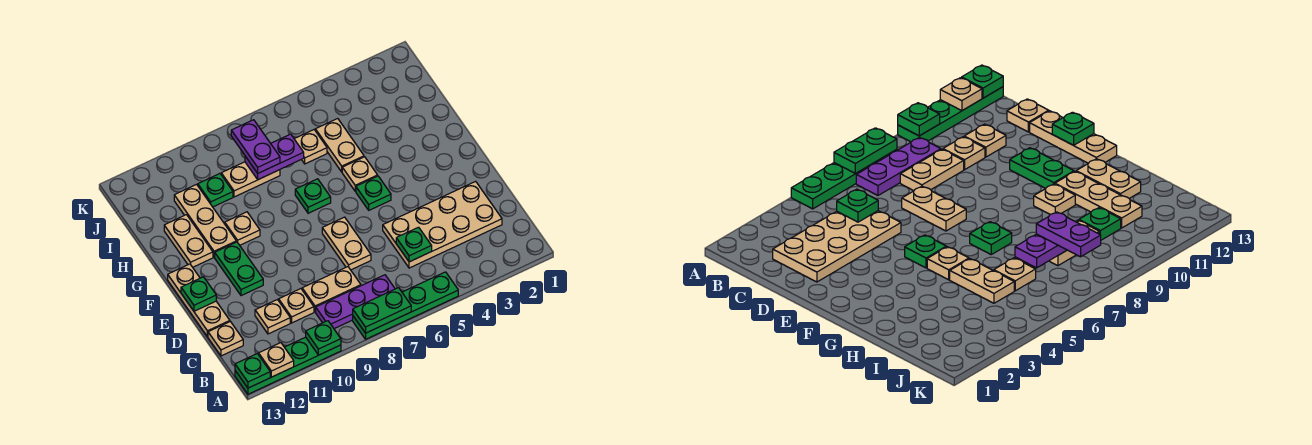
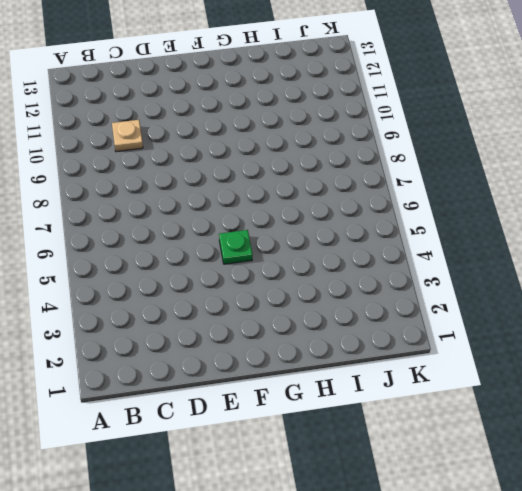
none -> green plate A5:A8 level 1
none -> green plate A10:A13 level 1
none -> purple plate B7:B9 level 1

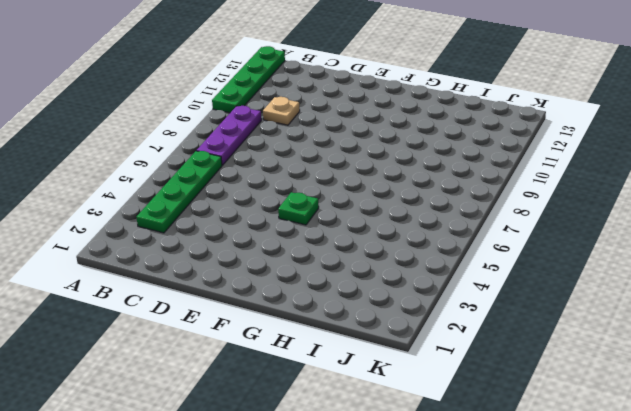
green plate B3:B6 level 1 -> green plate A5:A8 level 1
none -> tan plate C2:D5 level 1
none -> tan plate C8:C9 level 1
none -> tan plate C11 level 1

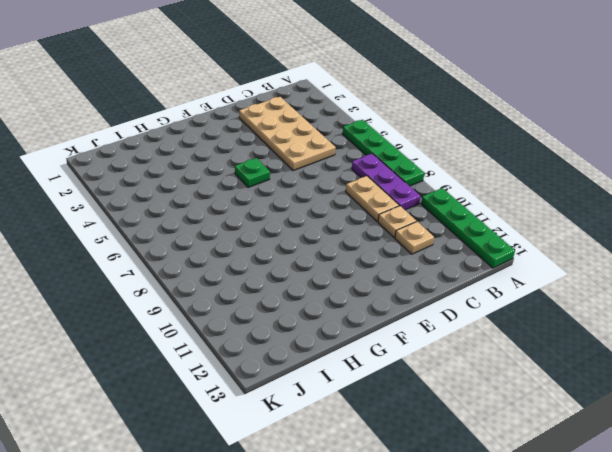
none -> tan plate C13 level 1
none -> tan plate D7:E7 level 1
none -> tan plate D13:F13 level 1

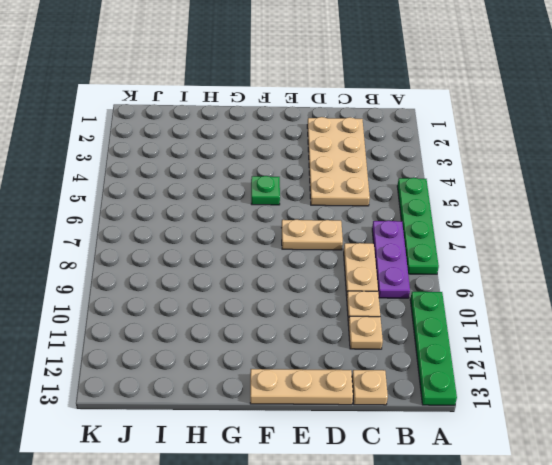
none -> green plate E11:F11 level 1
none -> tan plate G5 level 1
none -> green plate G7 level 1

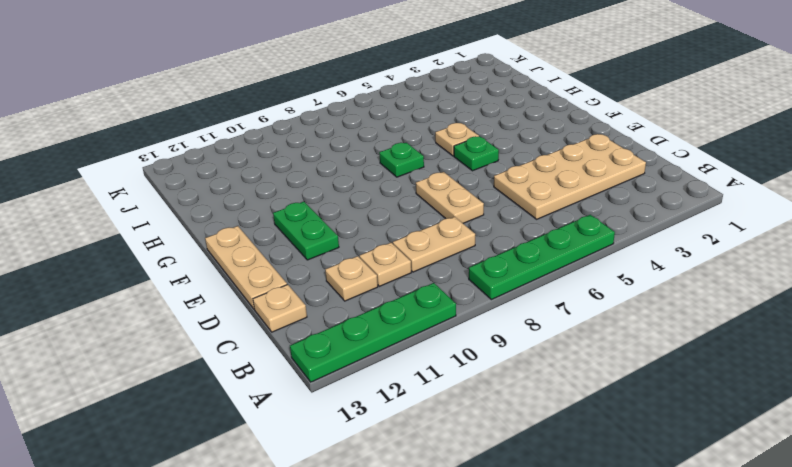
none -> purple plate B7:B9 level 1
none -> tan plate G10 level 1
none -> tan plate G11:I11 level 1

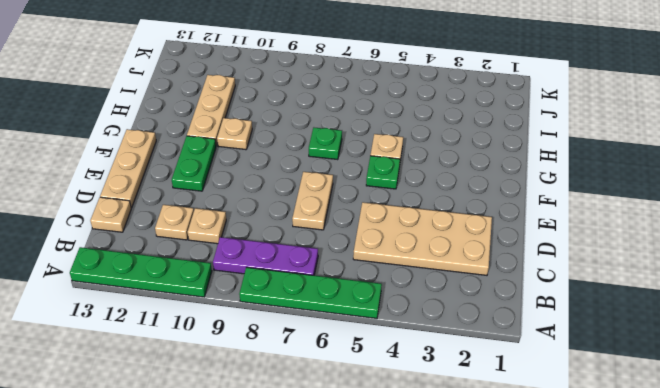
none -> tan plate C8:C9 level 1
none -> tan plate G12:H12 level 1
none -> tan plate H5:I5 level 1

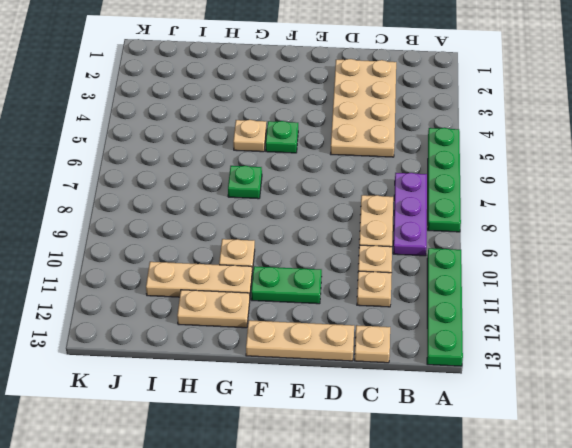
none -> tan plate D7:E7 level 1
none -> tan plate H5:I5 level 1
none -> tan plate I6 level 1

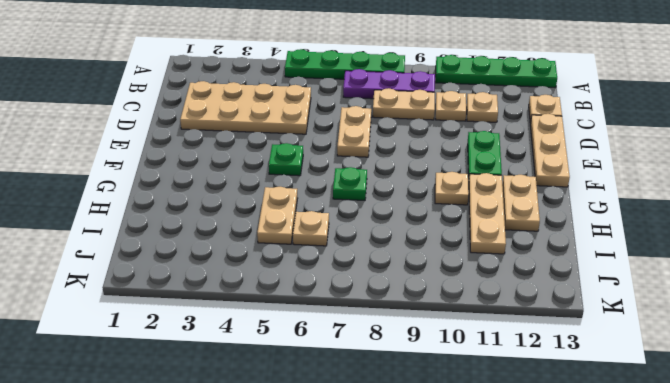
none -> tan plate G5 level 1
none -> tan plate I8:I9 level 1
none -> green plate I10 level 1

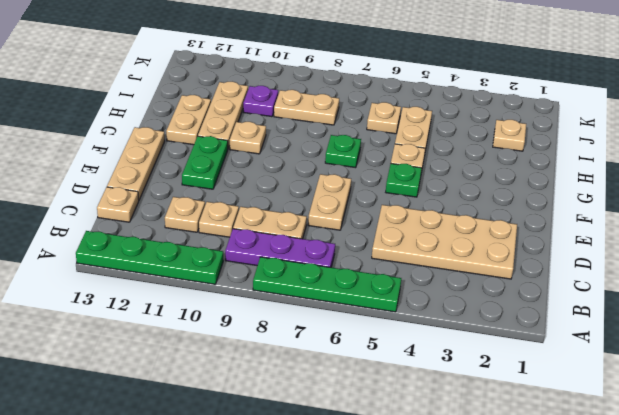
tan plate I2 level 1 -> tan plate A12 level 2
purple plate I10 level 1 -> green plate I10 level 1
none -> green plate A7:A8 level 2
none -> green plate A10 level 2
none -> green plate A13 level 2

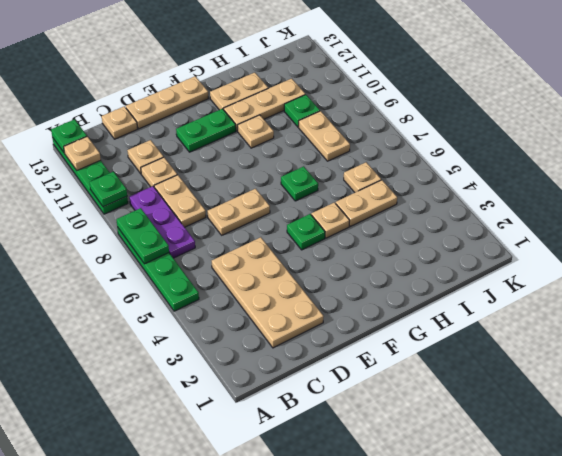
none -> green plate C5 level 2
none -> green plate E13 level 2
none -> purple plate I7:I8 level 2

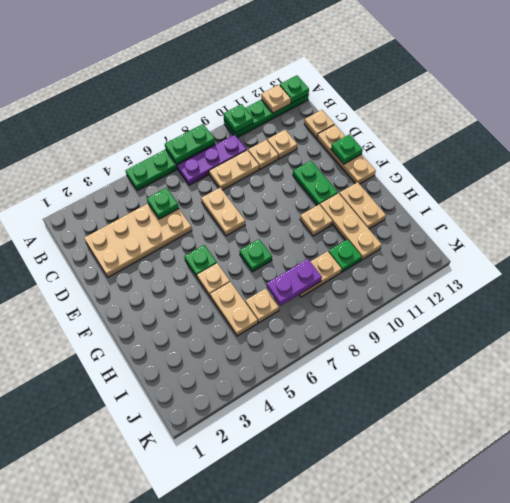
none -> purple plate I8:J8 level 3

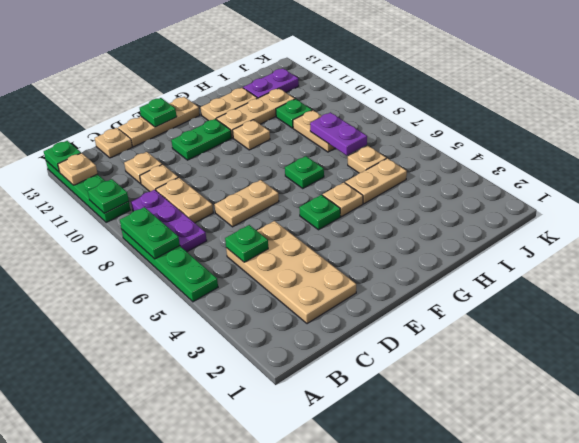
purple plate I12:J12 level 1 -> purple plate I8:J8 level 3

